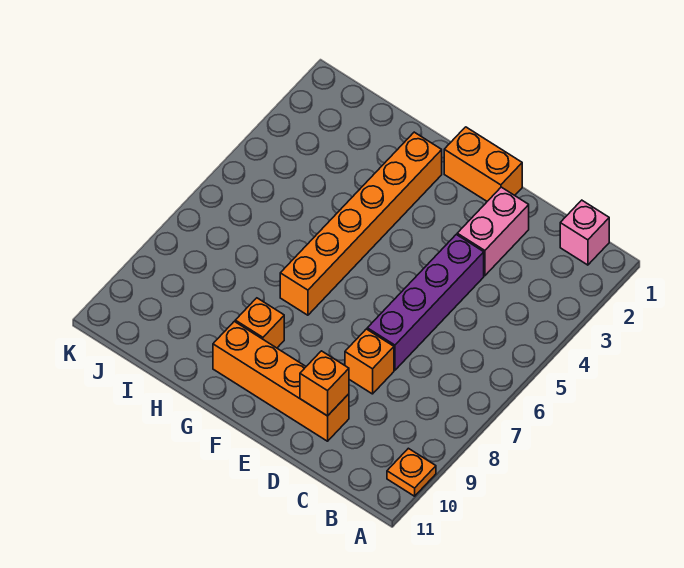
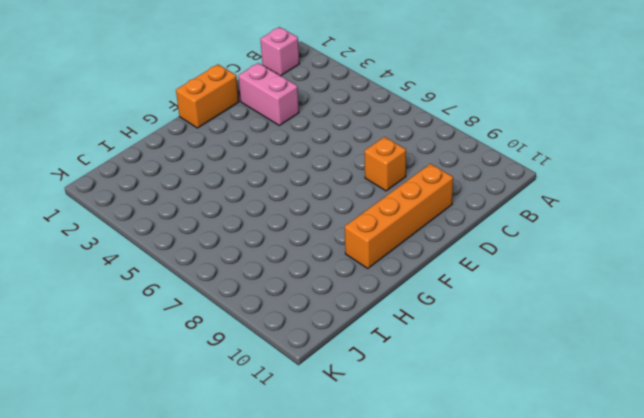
none -> orange plate A10 level 1
none -> purple brick D4:D7 level 1

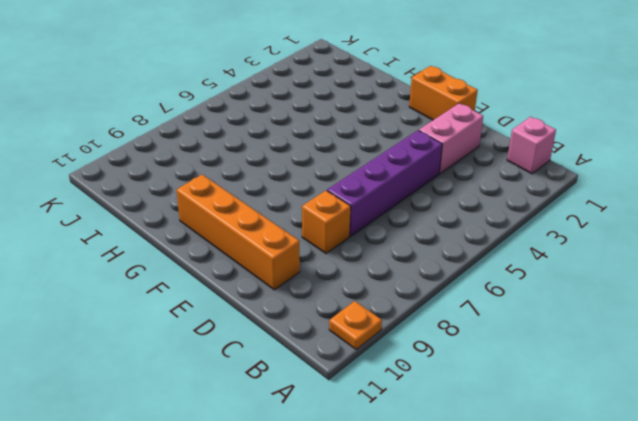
none -> orange brick G2:G7 level 1
none -> orange brick G9 level 1

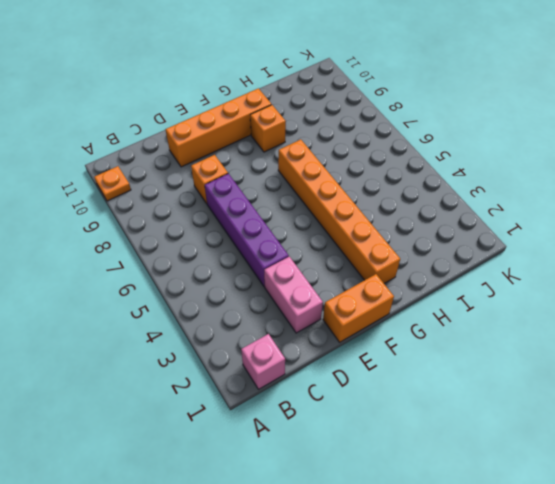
none -> orange brick D10 level 2

